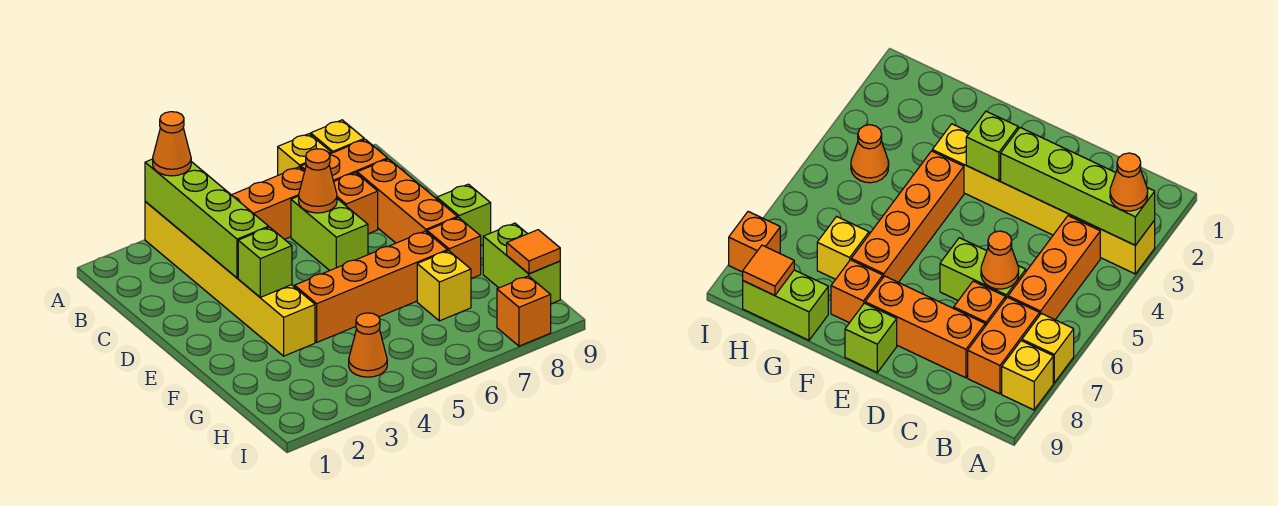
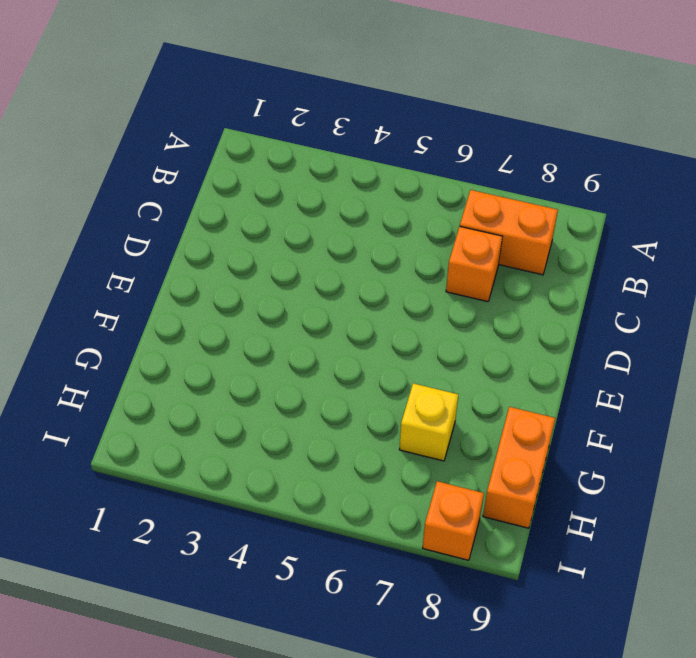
orange brick G9:H9 level 1 -> lime brick G9:H9 level 1
none -> yellow brick A3:F3 level 1
none -> yellow brick A7 level 1
none -> yellow brick A8 level 1

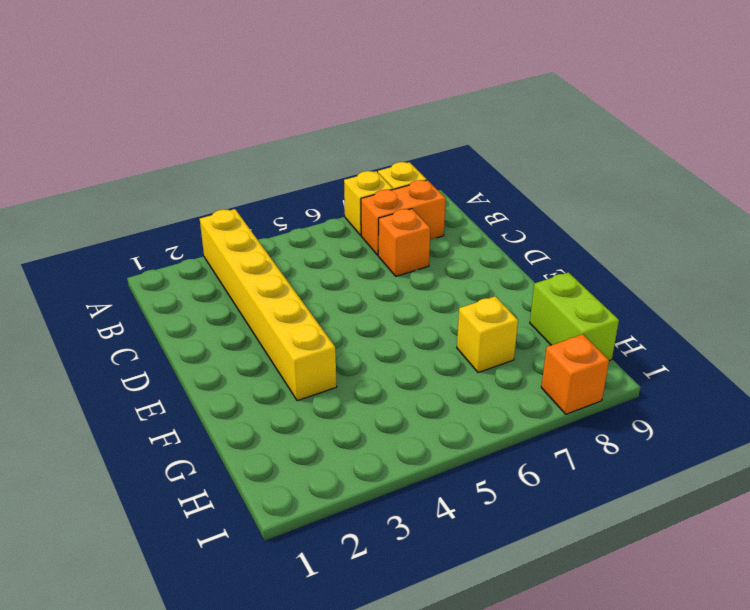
none -> orange brick B4:B6 level 1
none -> lime brick C6:D6 level 1
none -> orange brick C8:E8 level 1

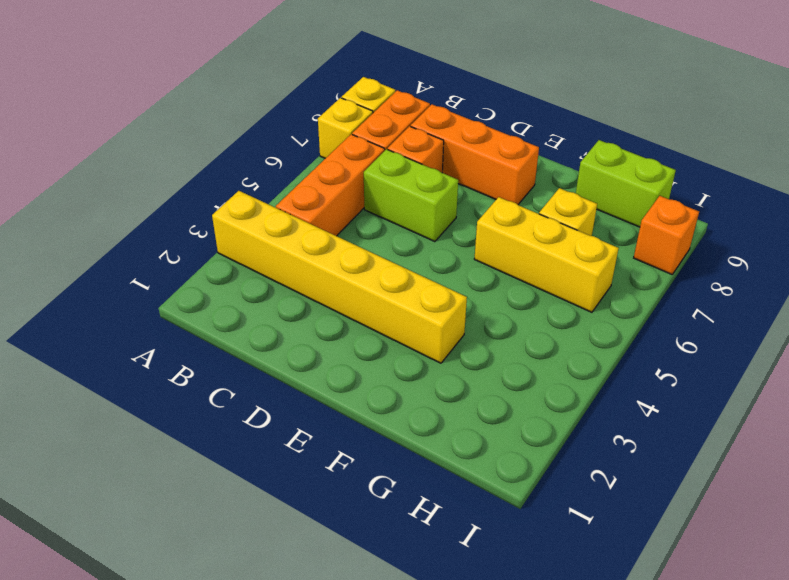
yellow brick F6:H6 level 1 -> orange brick F4:F7 level 1
none -> lime brick E9 level 1
none -> orange brick F8 level 1
none -> orange cone H4 level 1

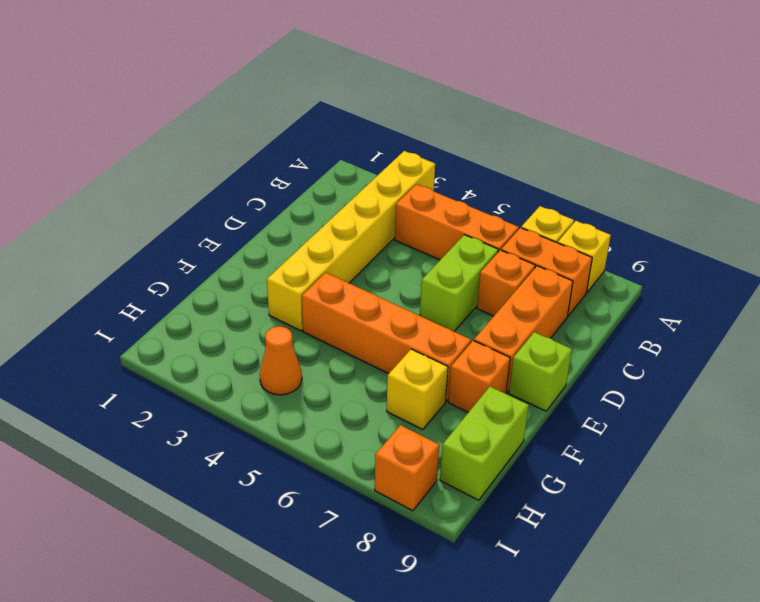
none -> lime brick A3:D3 level 2
none -> orange cone C6 level 2
none -> lime brick E3 level 2

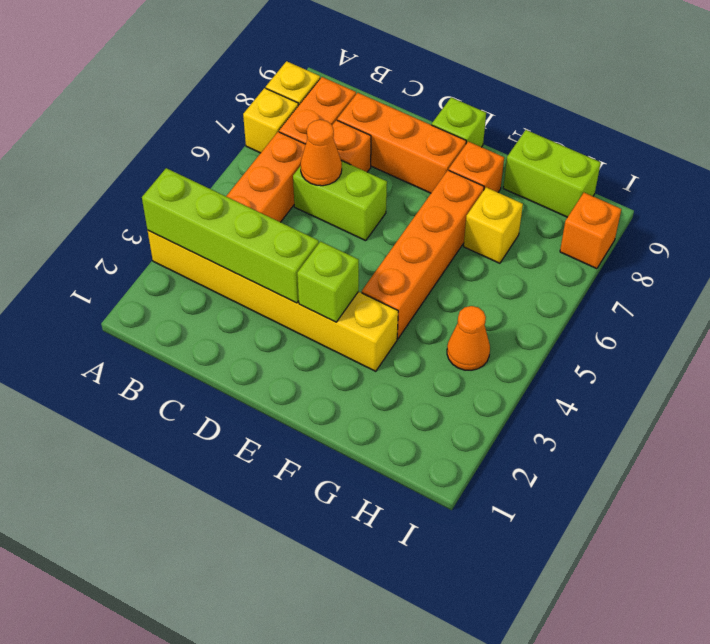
none -> orange tile H9 level 2
none -> orange cone A3 level 3

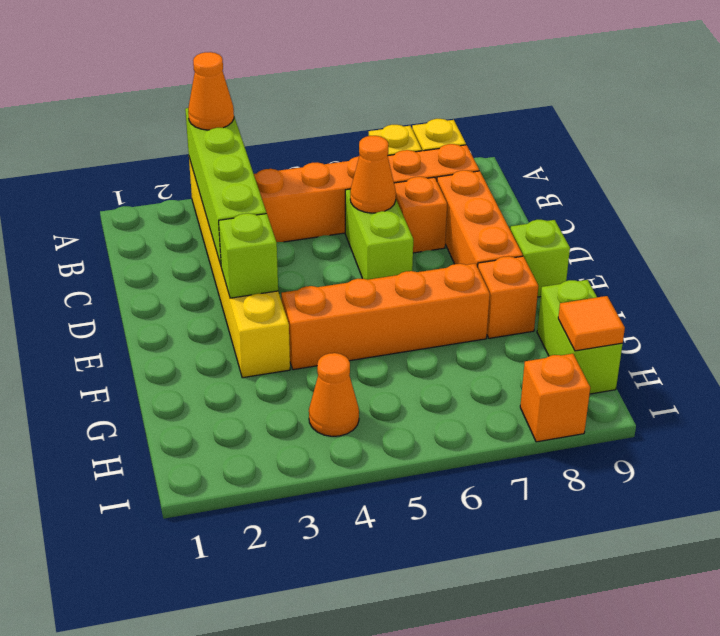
none -> yellow brick G7 level 1

